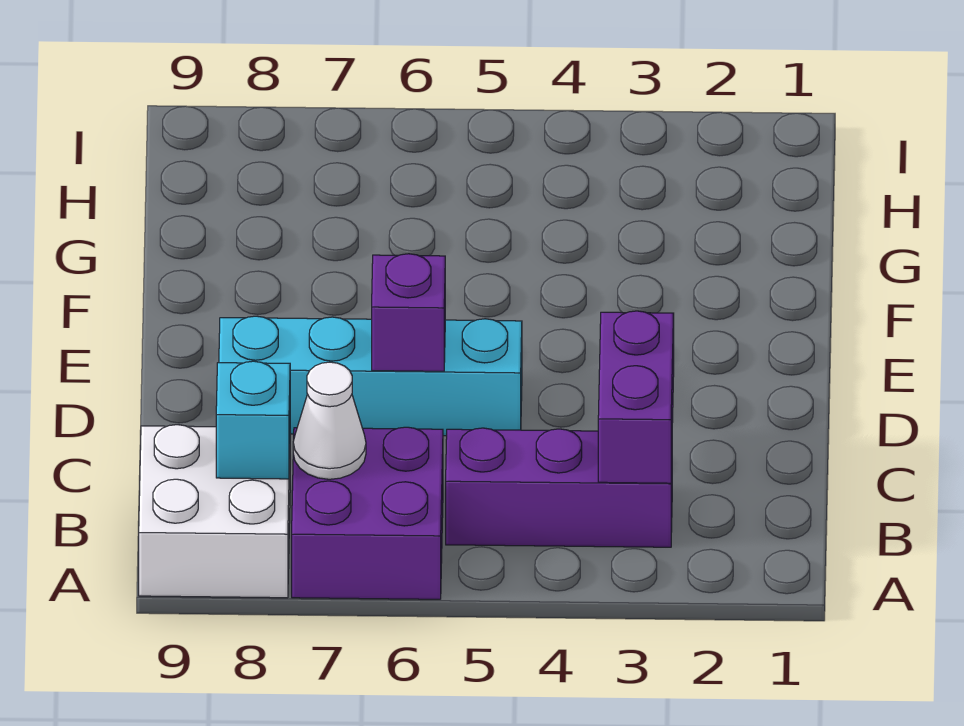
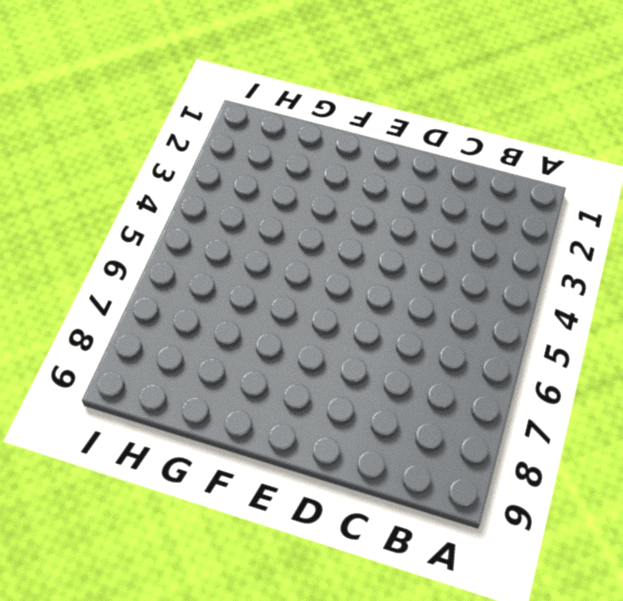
none -> purple brick A6:B7 level 1
none -> white brick A8:B9 level 1

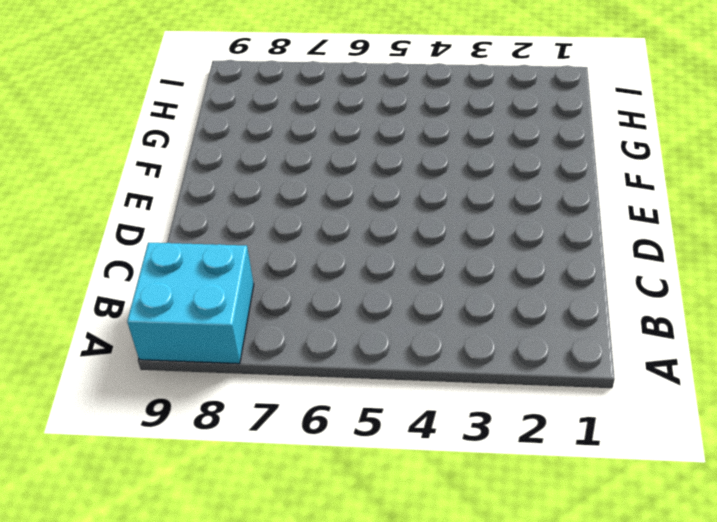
cyan brick A8:B9 level 1 -> white brick A8:B9 level 1
none -> purple brick A6:B7 level 1
none -> purple brick B3:B5 level 1

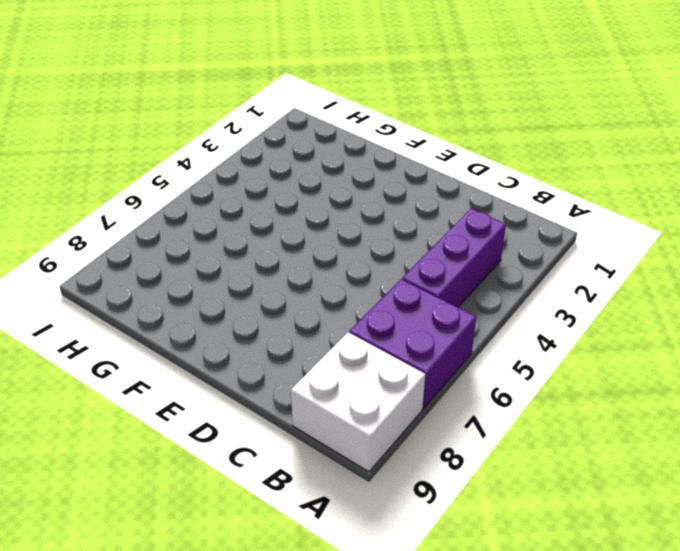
none -> cyan brick D5:D8 level 1
none -> purple brick B3:C3 level 2

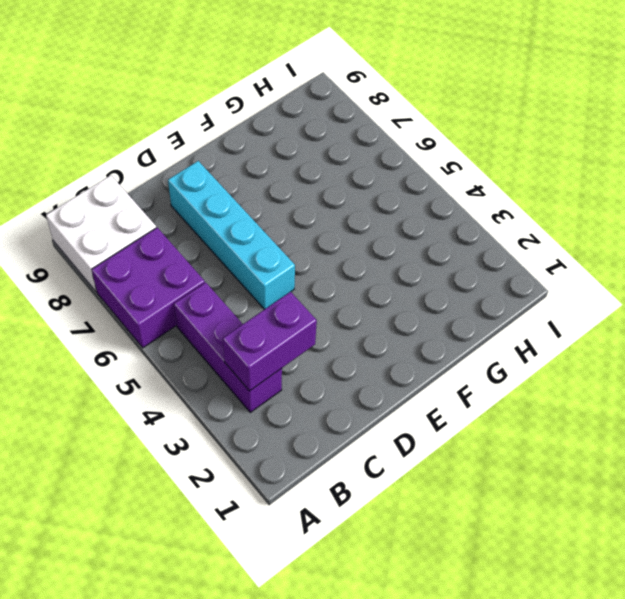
none -> white cone B7 level 2
none -> cyan brick B8 level 2

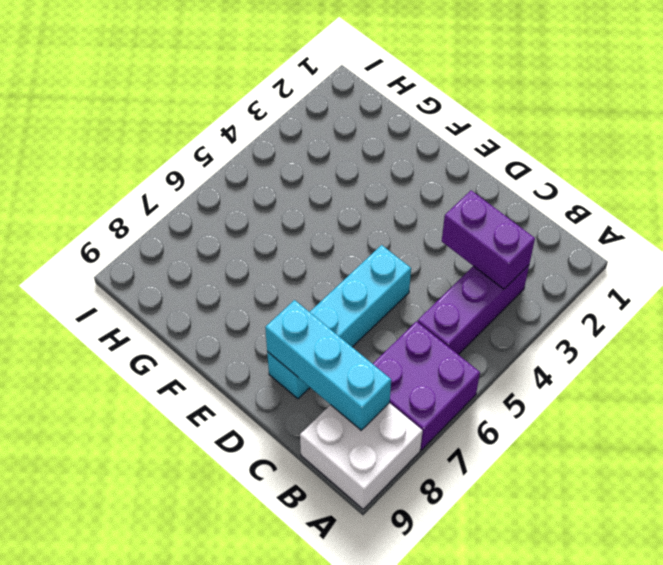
cyan brick B8:D8 level 2 -> cyan brick B8 level 2
none -> white cone B7 level 2
none -> purple brick D6 level 2

